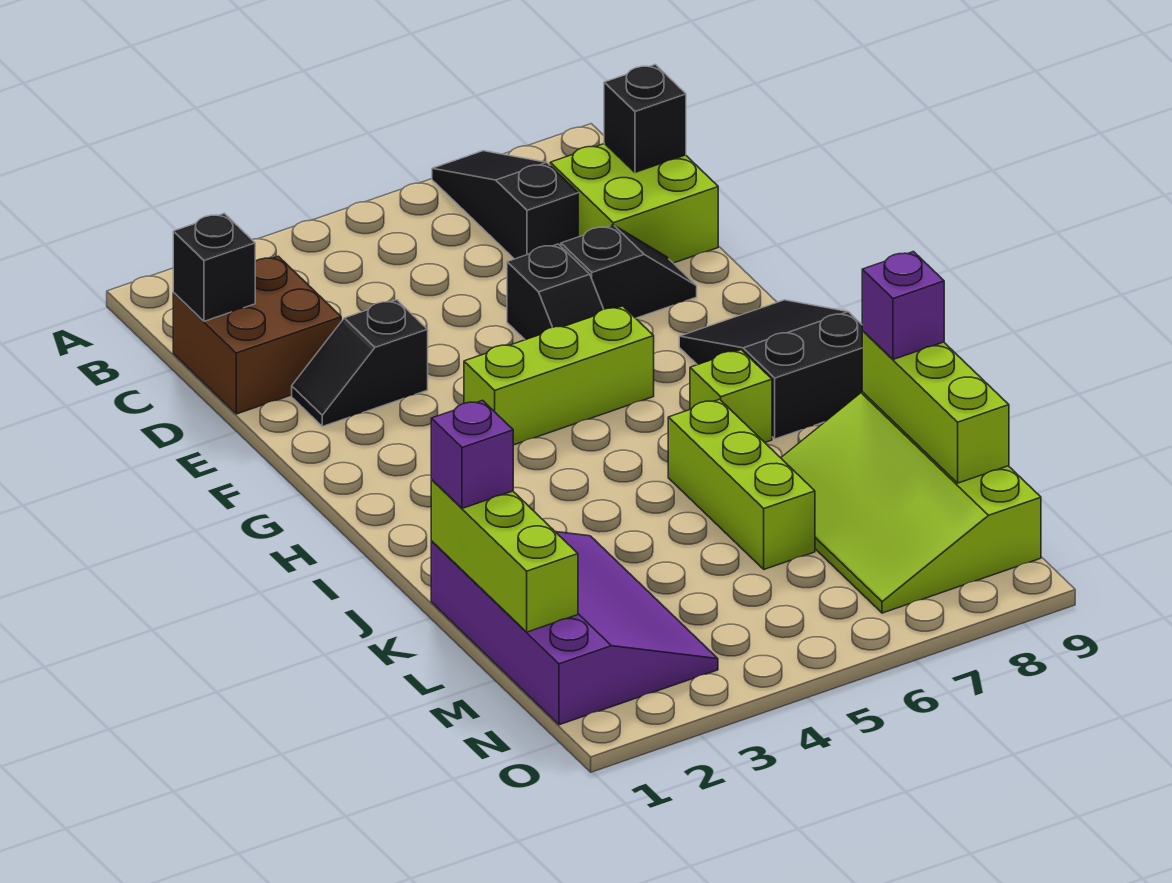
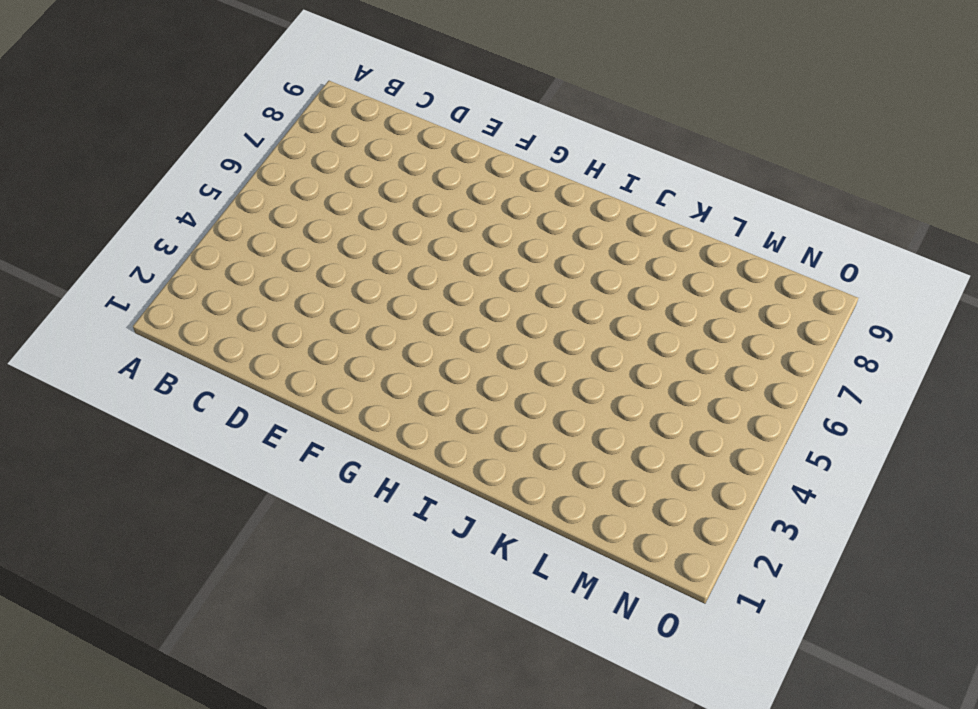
none -> black slope A7:C7 level 1 top C
none -> brown brick C1:D2 level 1
none -> lime brick C8:D9 level 1

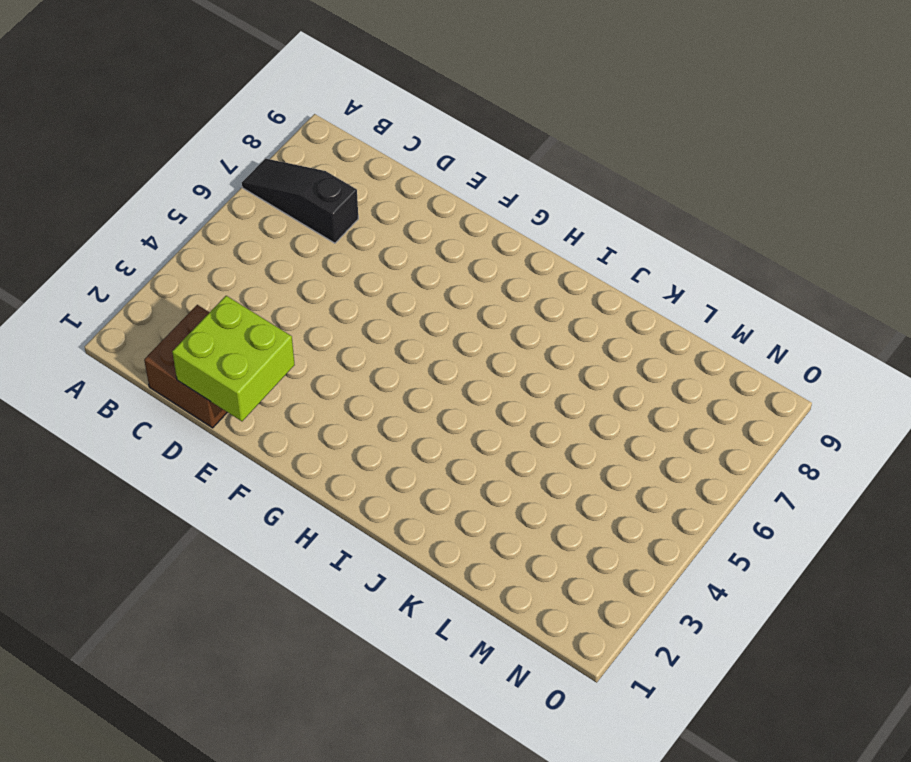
lime brick D1:E2 level 2 -> lime brick C8:D9 level 1
none -> black slope E2:E3 level 1 top 3
none -> black slope E6:F6 level 1 top E
none -> black slope E7:E8 level 1 top 7

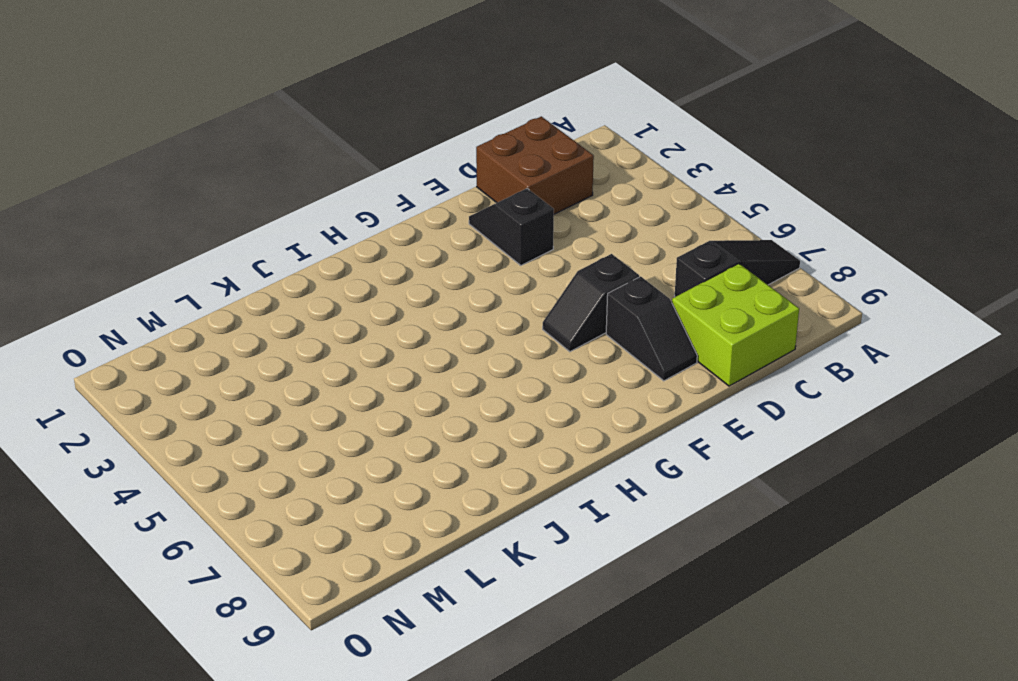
none -> lime brick G4:G6 level 1
none -> black slope G8:I9 level 1 top I
none -> lime brick I7 level 1

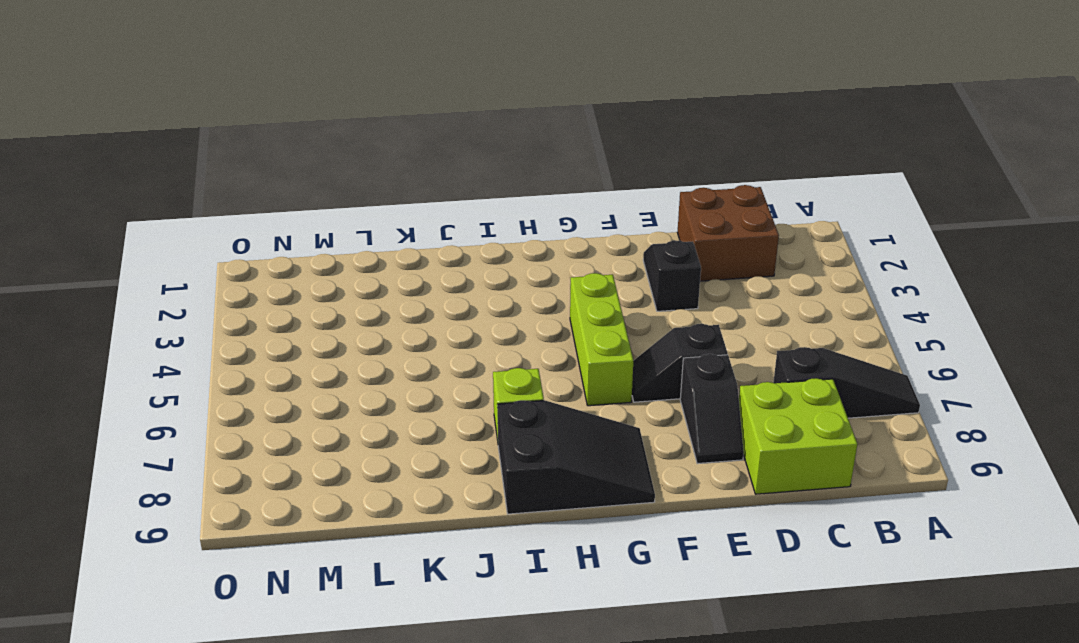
none -> lime brick J6:L6 level 1
none -> purple slope K1:N3 level 1 top 1
none -> lime slope K7:N9 level 1 top 9

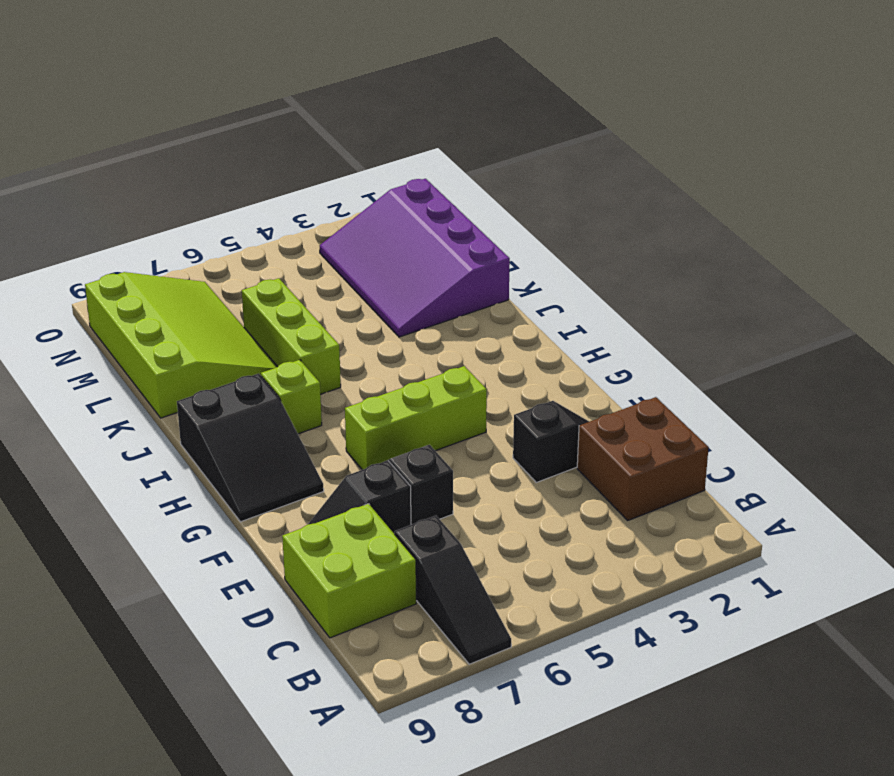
none -> black brick C1 level 2
none -> black brick C9 level 2
none -> lime brick K1:M1 level 2

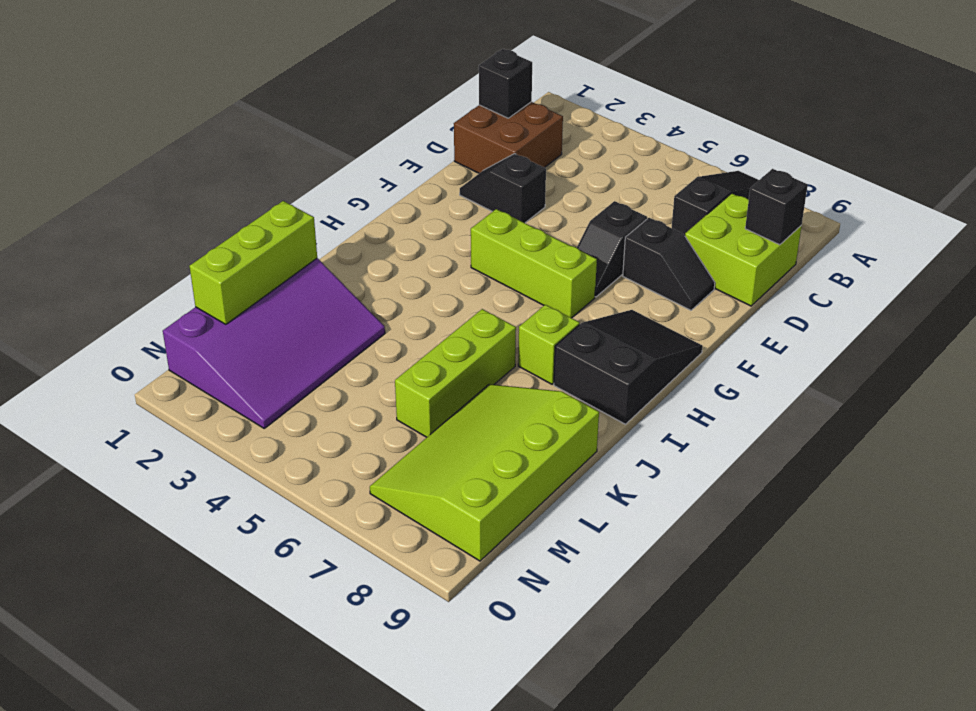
none -> lime brick K9:M9 level 2
none -> purple brick K1 level 3
none -> purple brick K9 level 3

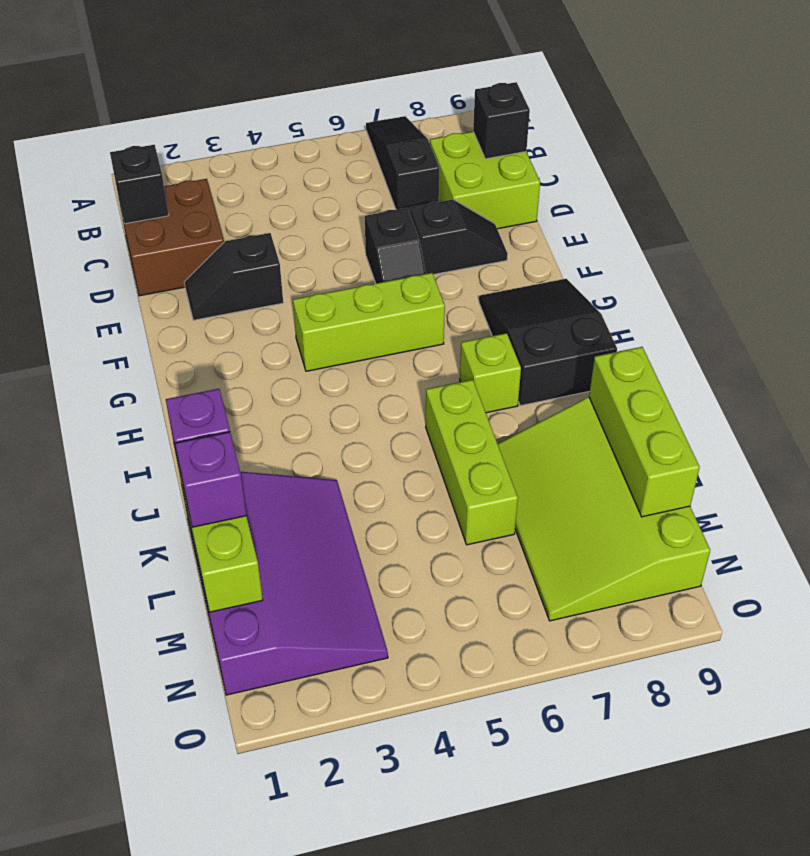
purple brick L1 level 3 -> purple brick K9 level 3

